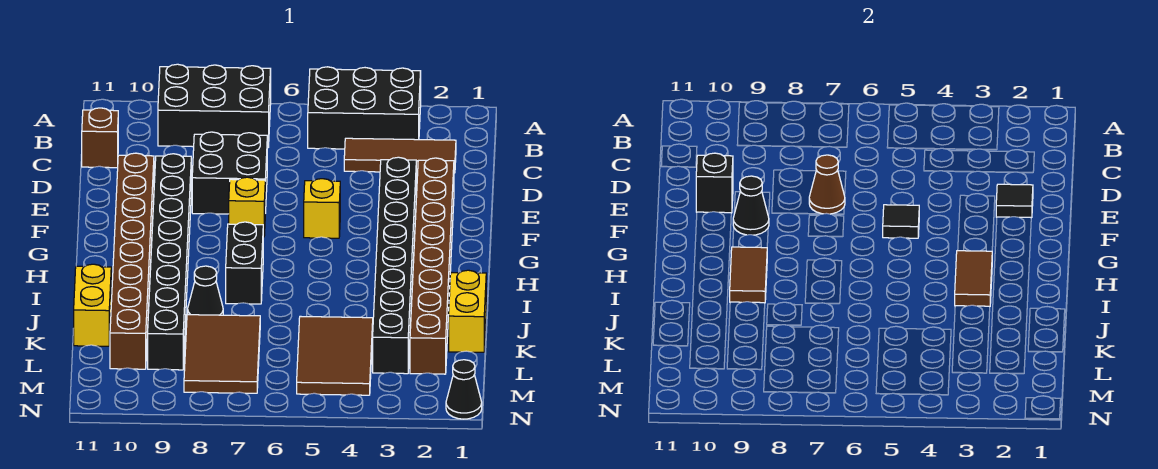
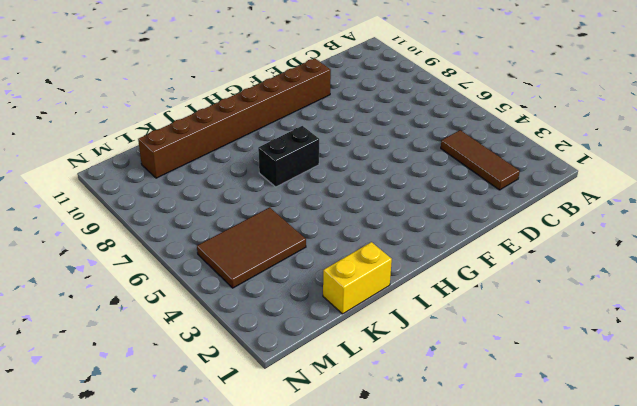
none -> black brick A3:B5 level 1
none -> black brick A7:B9 level 1
none -> brown brick C11 level 1

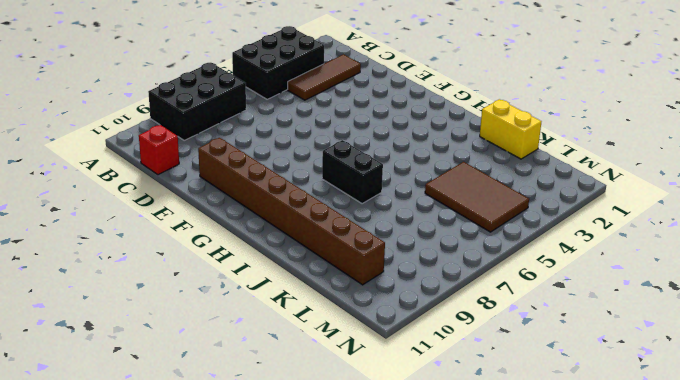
red brick C11 level 1 -> brown brick C11 level 1
none -> black brick D7:E8 level 1
none -> brown brick E2:L2 level 1
none -> black brick E3:L3 level 1

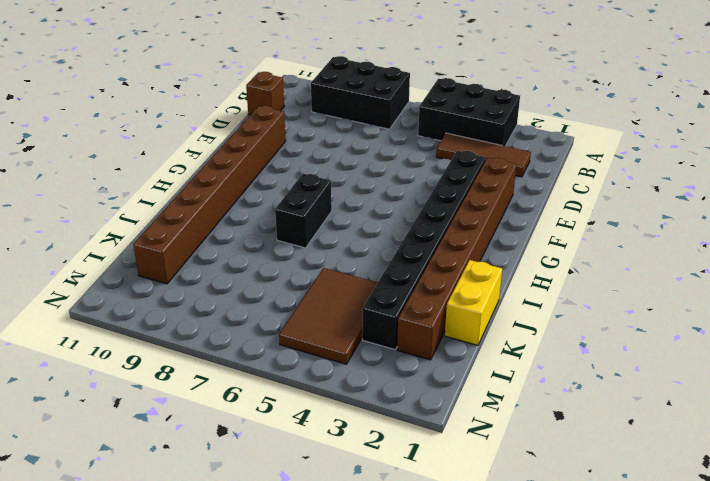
none -> black brick D7:E8 level 1
none -> black brick E9:L9 level 1
none -> yellow brick F5 level 1

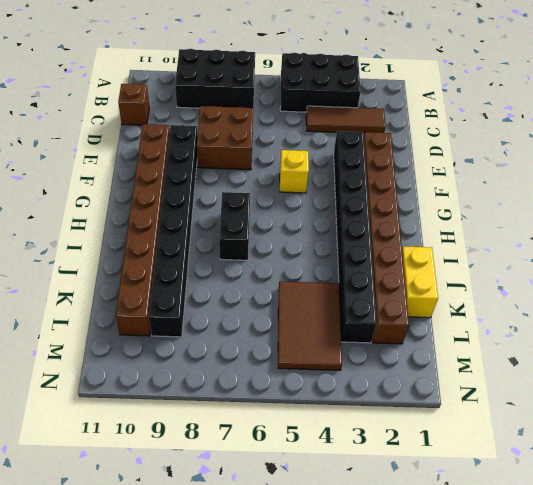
brown brick D7:E8 level 1 -> black brick D7:E8 level 1
none -> yellow brick F7 level 1
none -> black cone J8 level 1
none -> yellow brick J11:K11 level 1

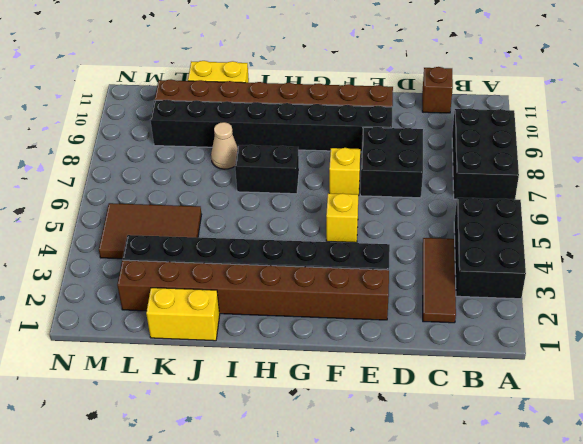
tan cone J8 level 1 -> black cone J8 level 1
none -> brown tile K7:M8 level 1
none -> black cone N1 level 1
none -> black tile E2 level 2

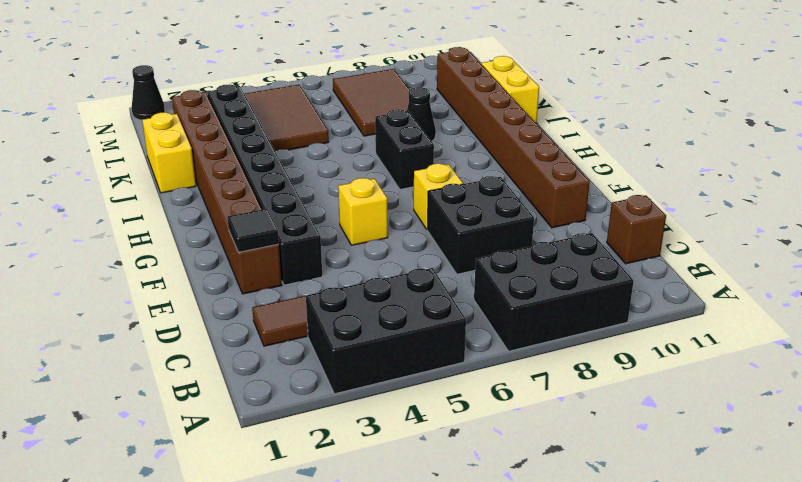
none -> black brick E9:L9 level 1
none -> brown cone E7 level 2
none -> black brick E10 level 2

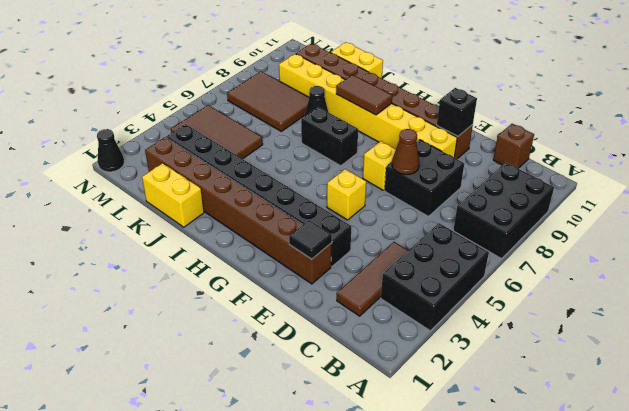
yellow brick E9:L9 level 1 -> black brick E9:L9 level 1
none -> black tile F5 level 2
none -> black cone F9 level 2
none -> brown tile H3:I3 level 2

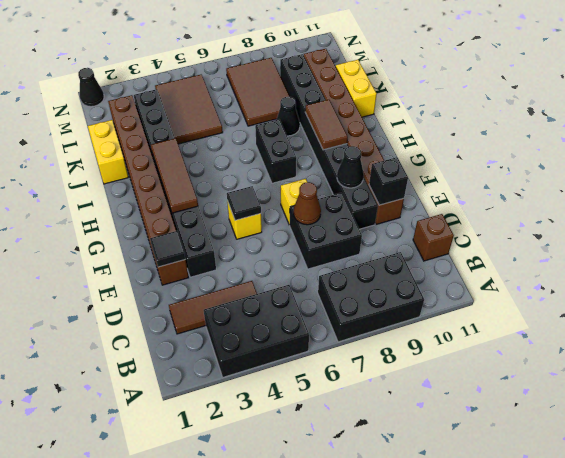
brown tile G3:I3 level 2 -> brown tile H3:I3 level 2

